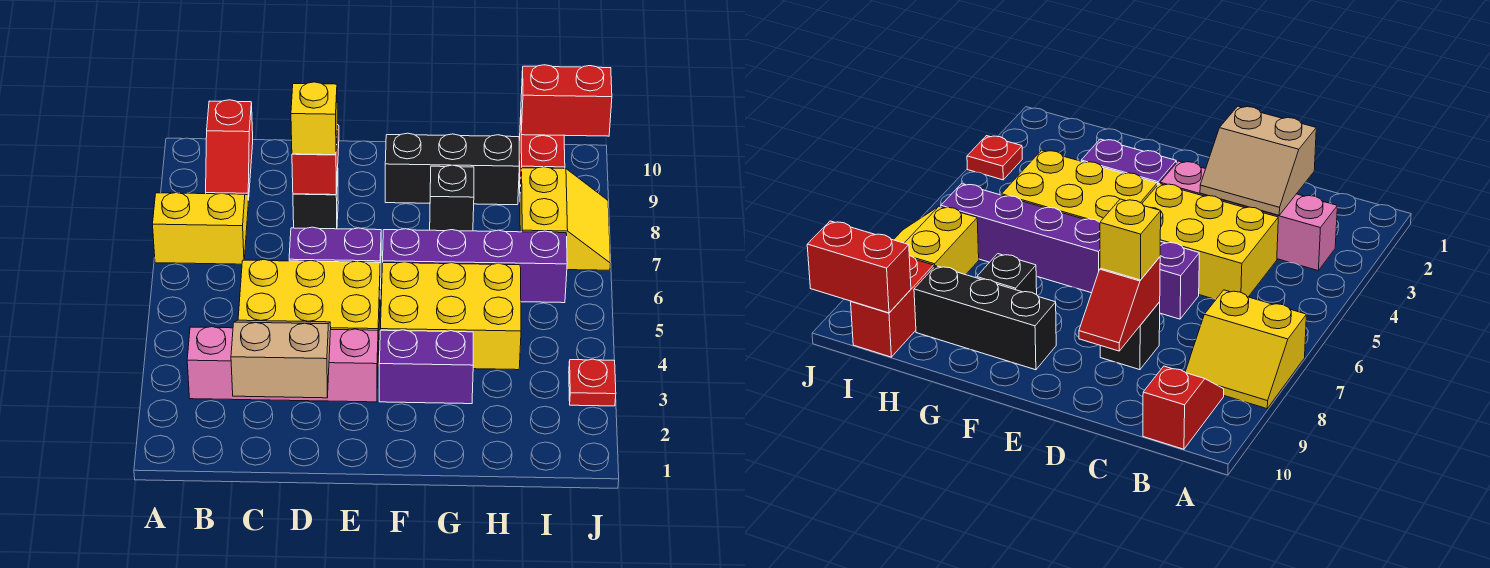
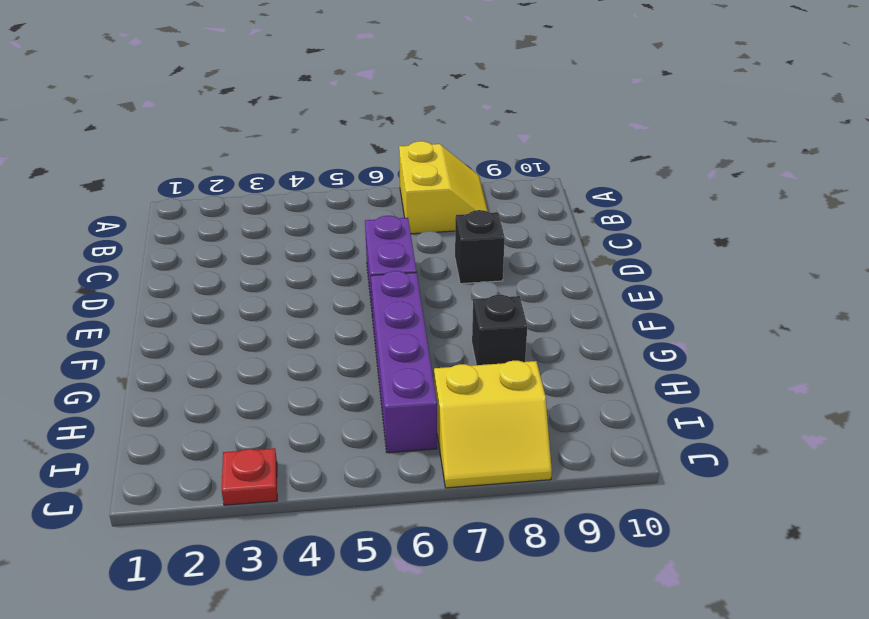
none -> pink brick B3:E3 level 1
none -> red slope B9:B10 level 1 top 10
none -> yellow brick C4:E5 level 1

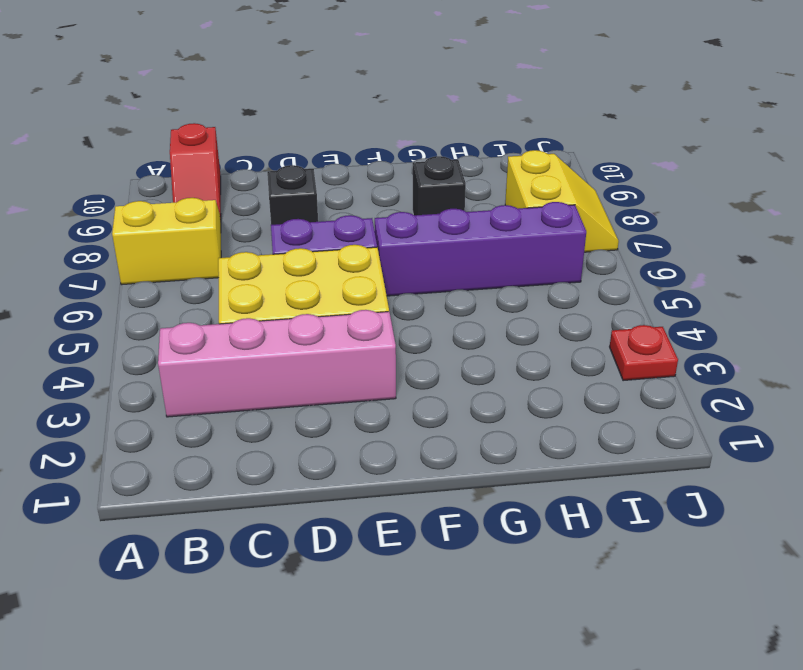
none -> purple brick F3:G3 level 1
none -> yellow brick F4:H5 level 1
none -> black brick F9:H9 level 1

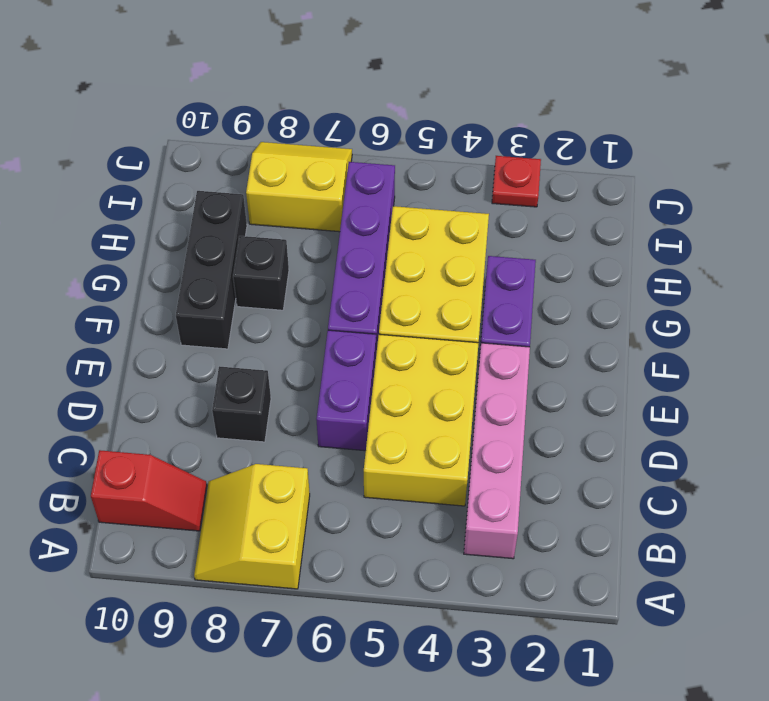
none -> red brick I9:I10 level 1
none -> tan slope C2:D3 level 2 top 2
none -> red slope D8:D9 level 2 top 8

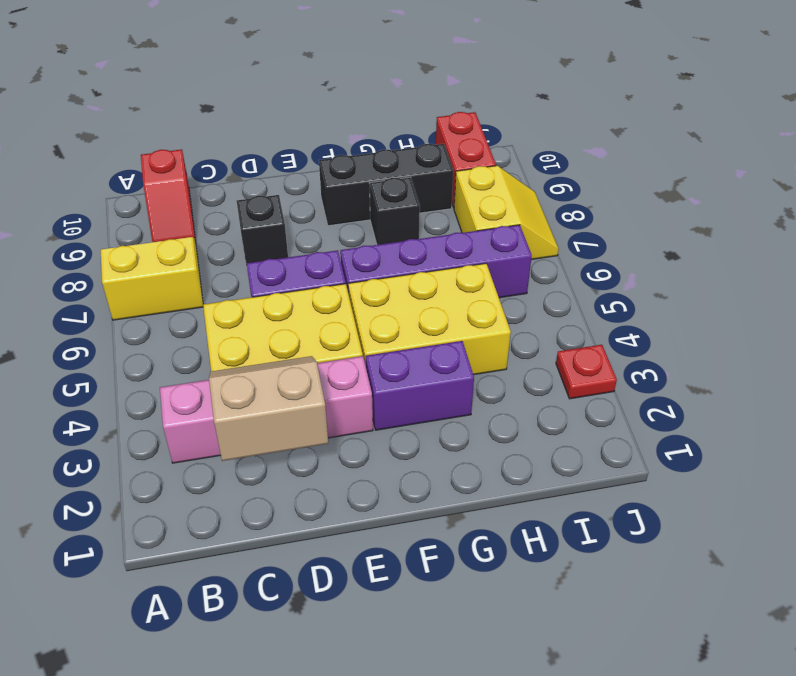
none -> red slope D8:D9 level 2 top 8
none -> red brick I10:J10 level 2
none -> yellow brick D8 level 3

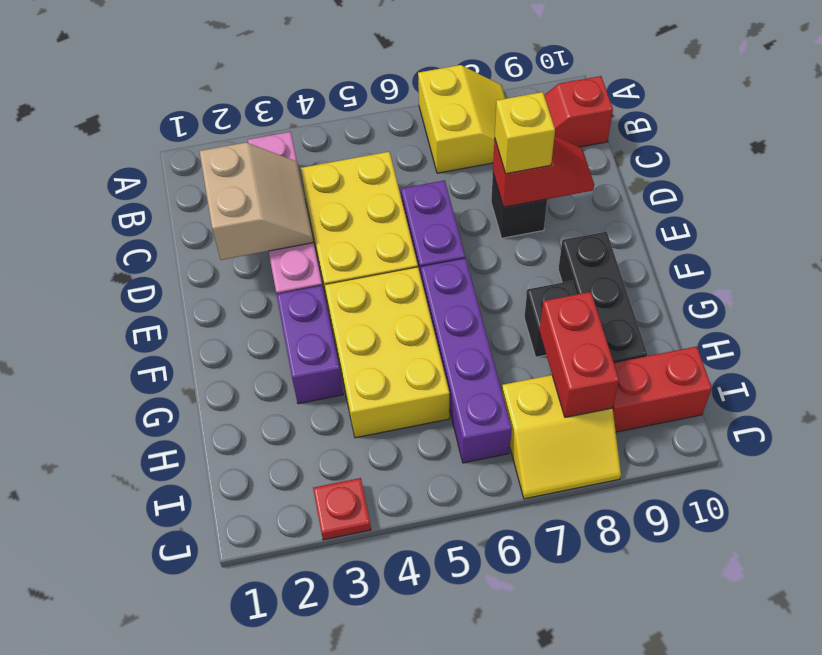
red brick H8:I8 level 2 -> red brick I10:J10 level 2

